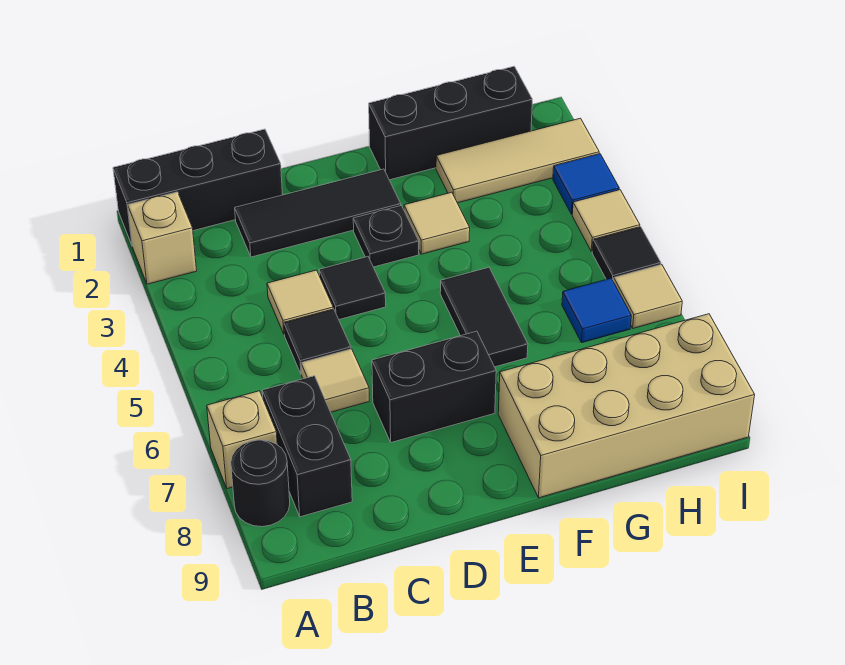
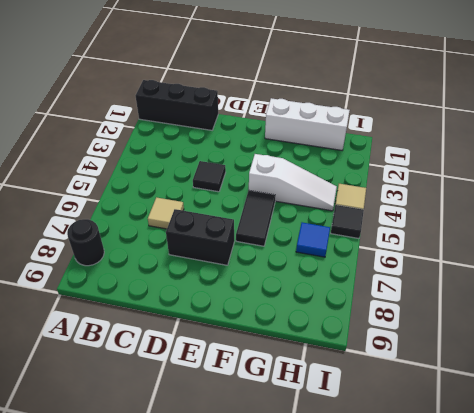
white brick F1:H1 level 1 -> black brick F1:H1 level 1
white slope F4:H4 level 1 top F -> none
none -> tan brick A2 level 1
none -> tan brick A7 level 1
none -> black brick B7:B8 level 1

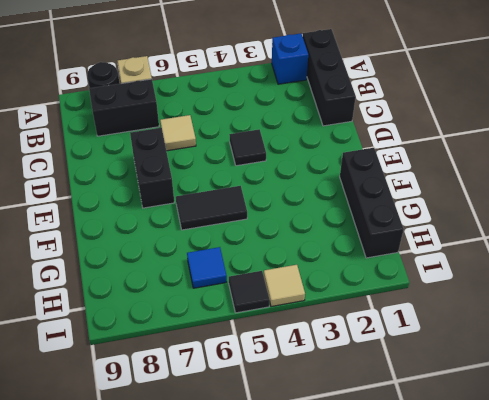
blue brick A2 level 1 -> tan brick A2 level 1
none -> black tile C2:E2 level 1
none -> tan tile C4 level 1
none -> black tile C5 level 1

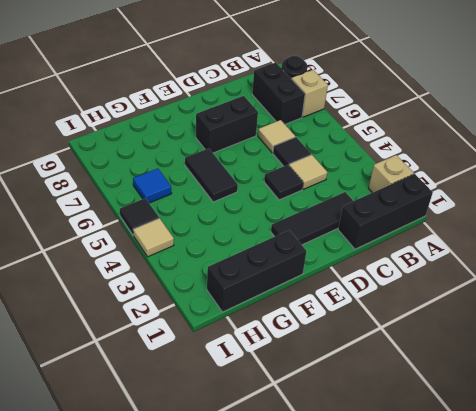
none -> black plate E3 level 1
none -> tan tile F3 level 1
none -> tan brick F8:I9 level 1

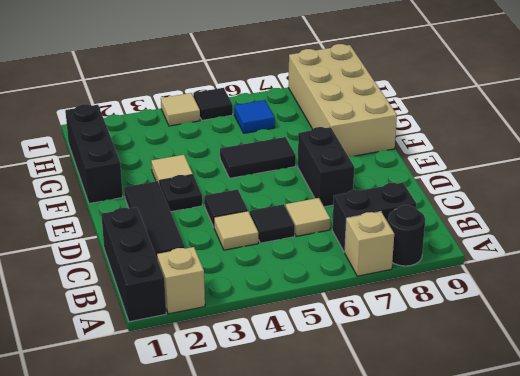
none -> tan tile G2:I2 level 1
none -> blue tile I3 level 1
none -> tan tile I6 level 1

